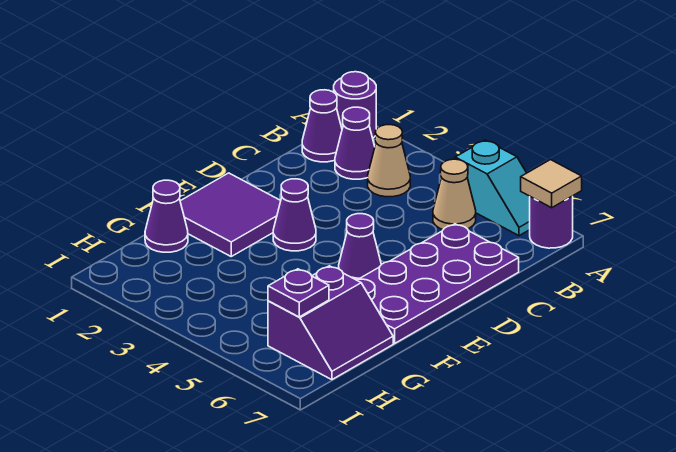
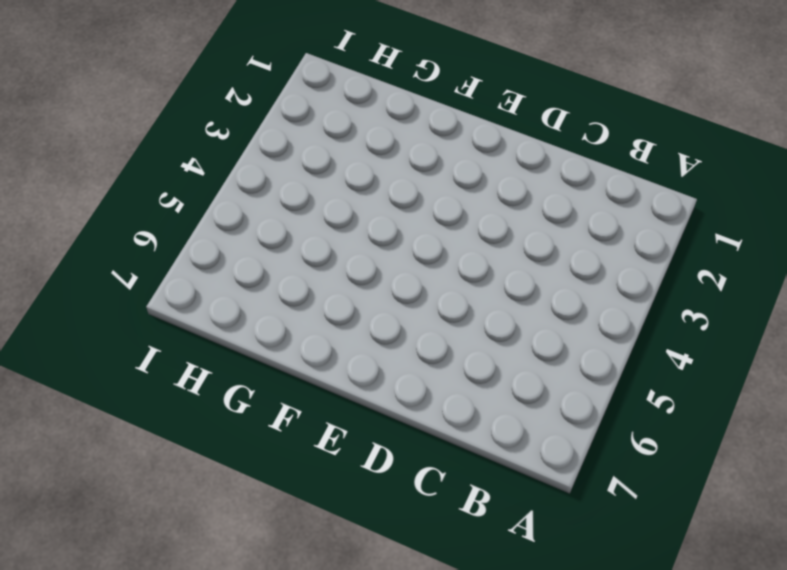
none -> purple round brick A1 level 1
none -> cyan slope A5:A6 level 1 top 5
none -> purple round brick A7 level 1

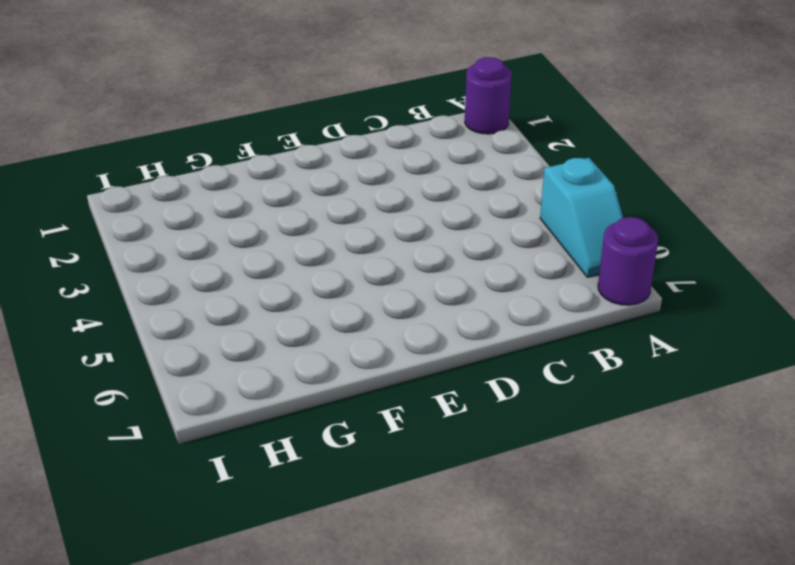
none -> purple cone B1 level 1
none -> purple cone B2 level 1
none -> tan cone B3 level 1

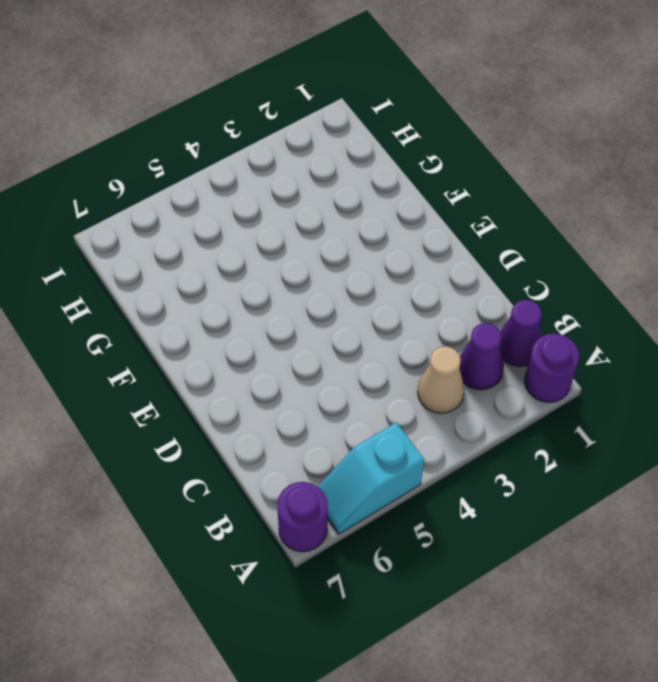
none -> tan cone B5 level 1
none -> purple plate C6:F7 level 1
none -> purple tile E1:F2 level 1

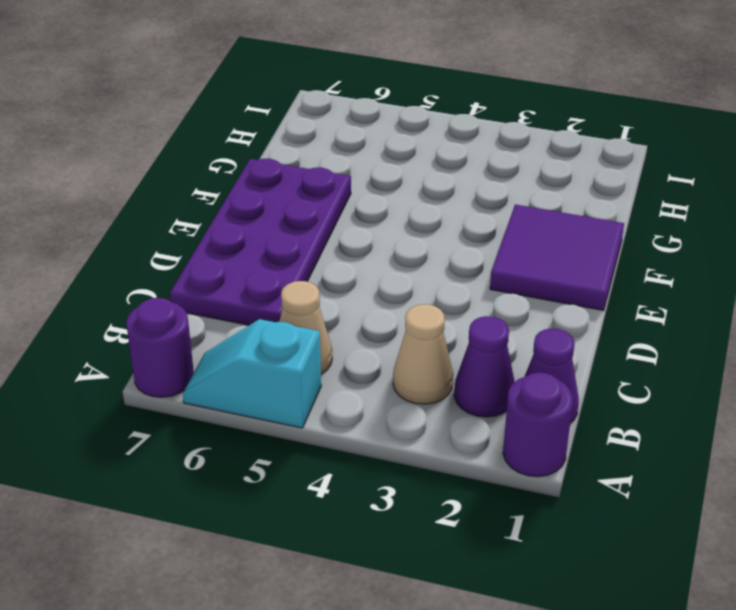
none -> purple cone E3 level 1
none -> purple cone E5 level 1
none -> purple cone G1 level 1

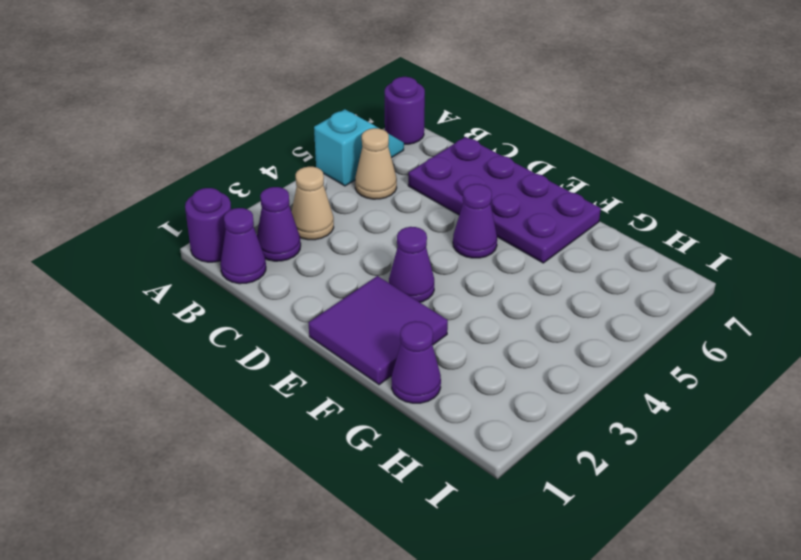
none -> purple slope G6:H7 level 1 top 6
none -> tan tile A7 level 2
none -> purple plate H6 level 2

